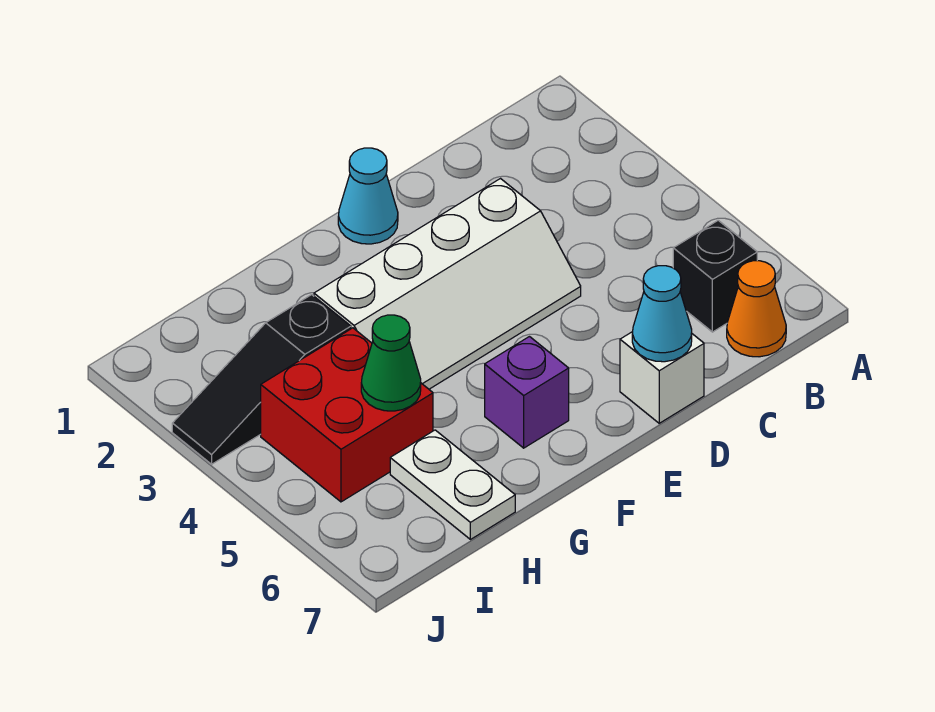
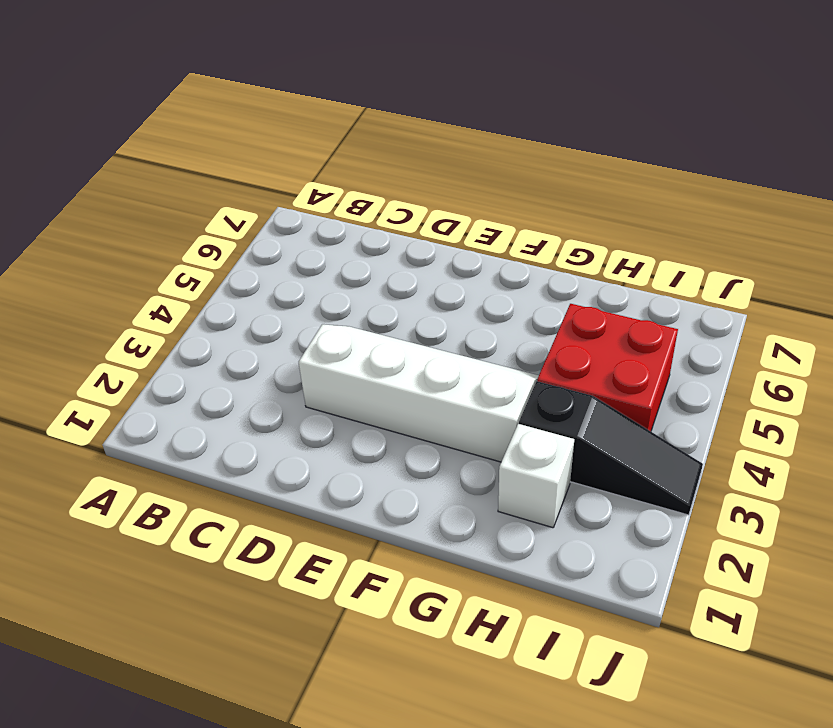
white brick H2 level 1 -> white brick D7 level 1
none -> black brick B6 level 1
none -> orange cone B7 level 1

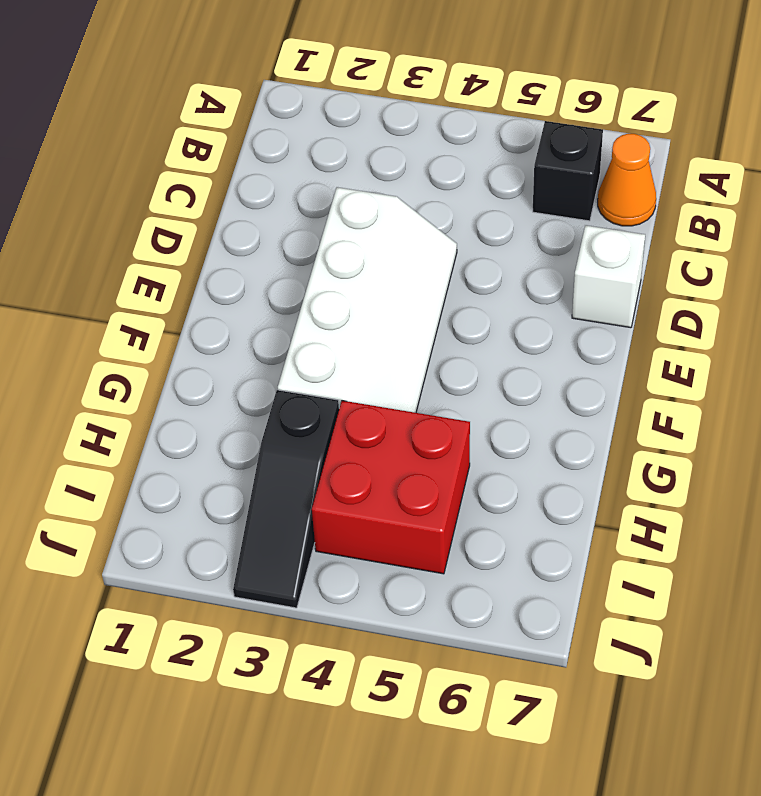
none -> cyan cone E1 level 1
none -> purple brick F6 level 1

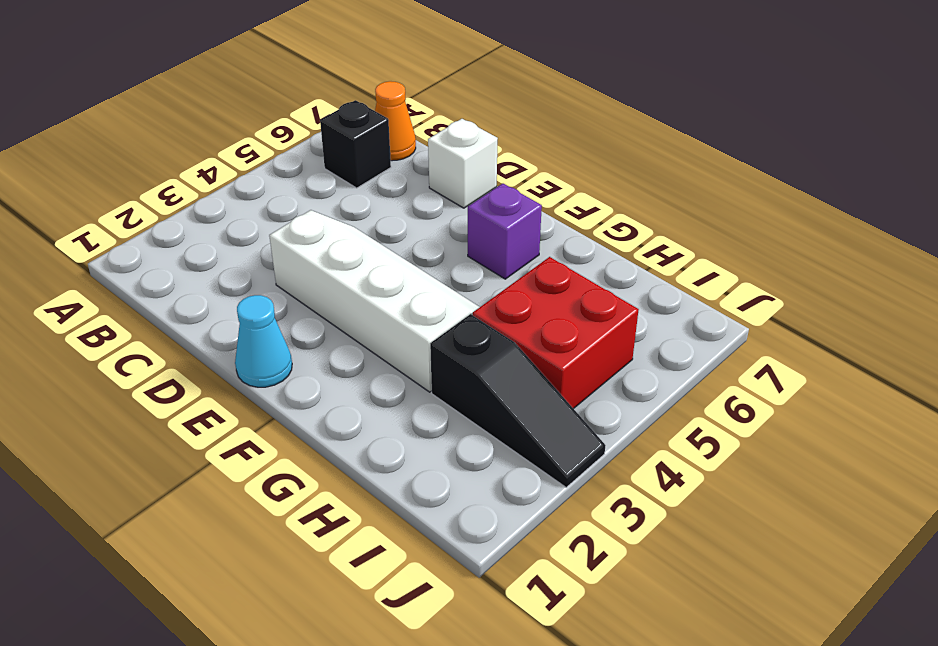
none -> white plate H6:H7 level 1
none -> cyan cone D7 level 2

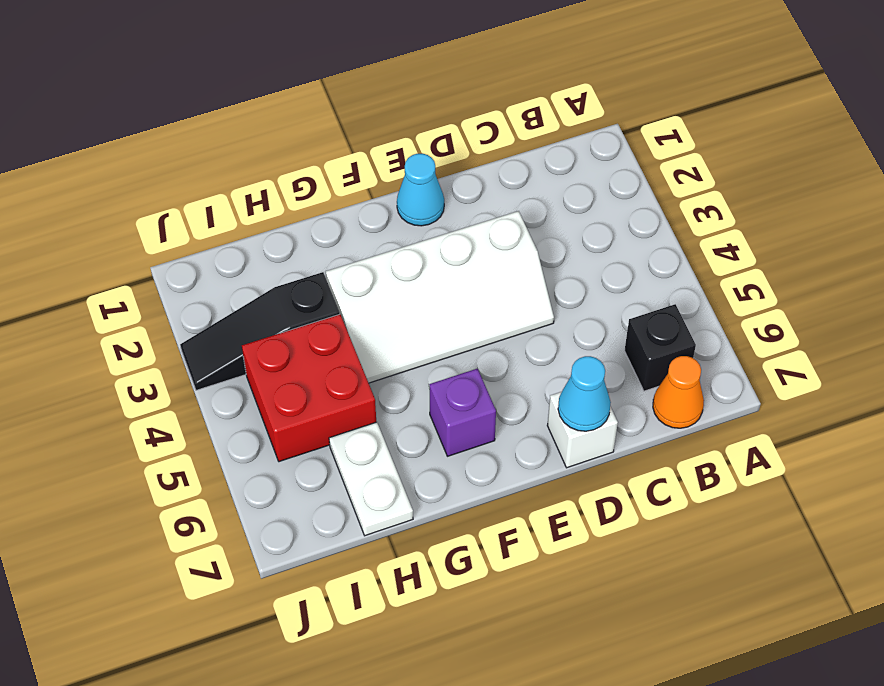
none -> green cone H5 level 2

